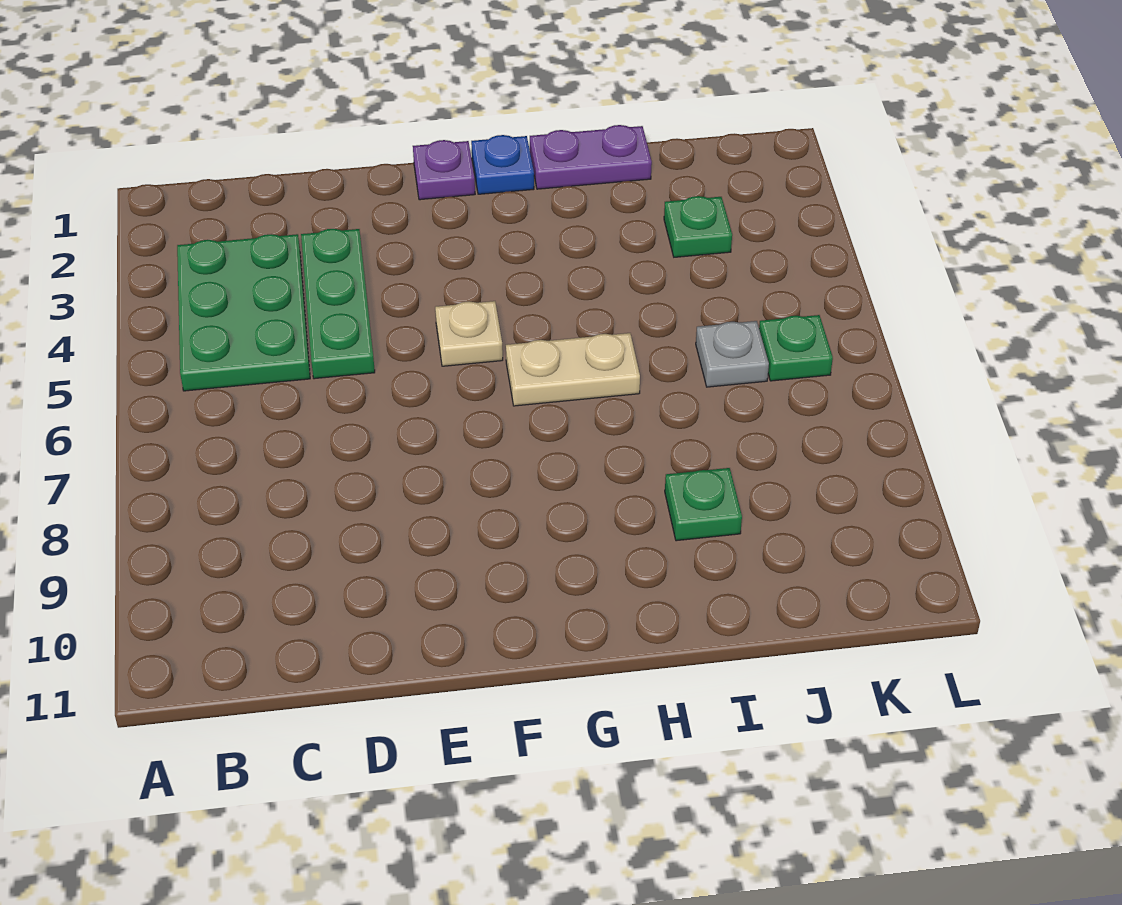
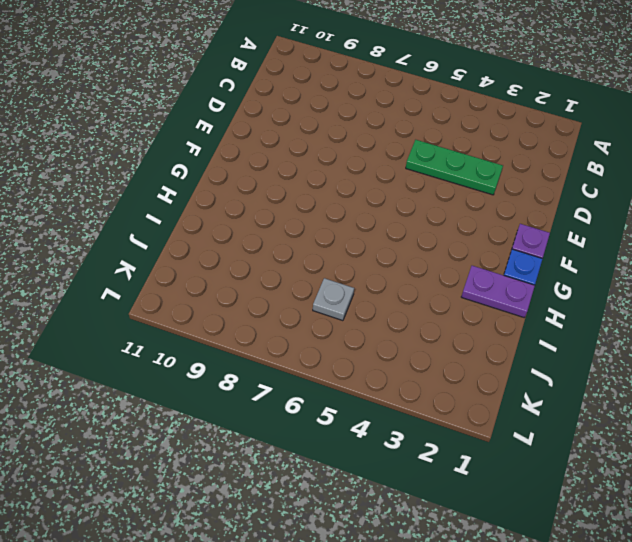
purple plate H1:H2 level 1 -> purple plate H1:I1 level 1
none -> green plate B3:C5 level 1
none -> tan plate F5 level 1

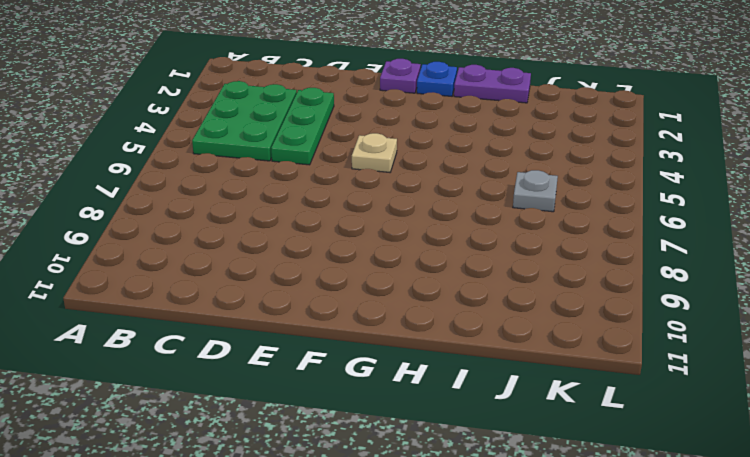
none -> tan plate G6:H6 level 1
none -> green plate I9 level 1

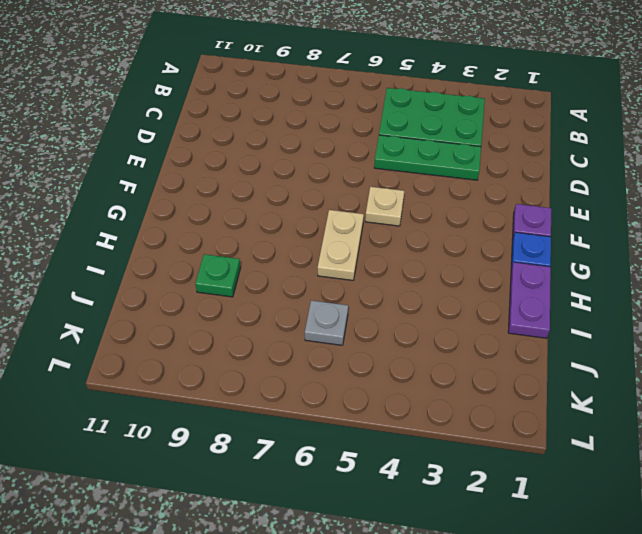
none -> green plate J3 level 1
none -> green plate K6 level 1

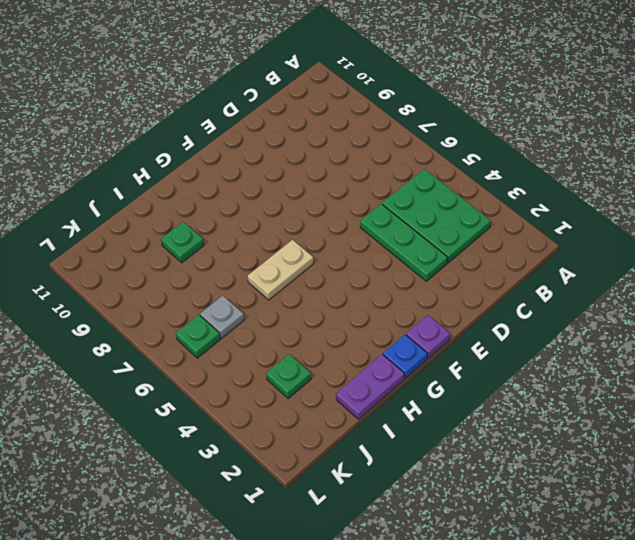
none -> tan plate F5 level 1

